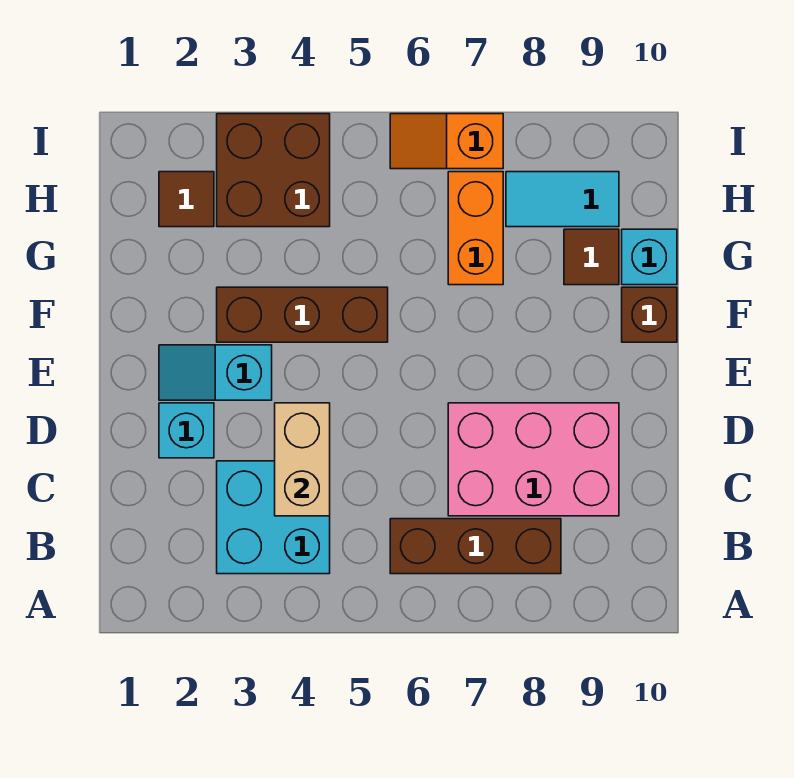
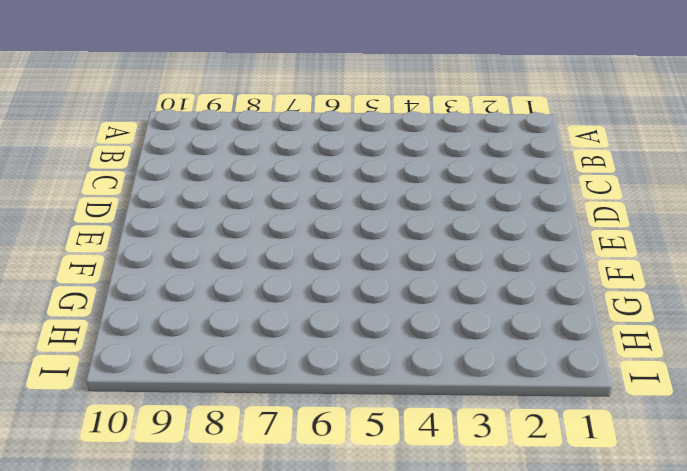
none -> cyan brick B3:C4 level 1
none -> brown brick B6:B8 level 1
none -> pink brick C7:D9 level 1

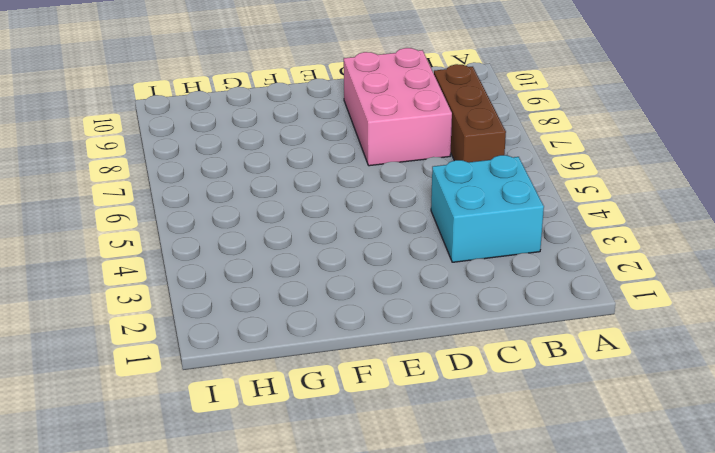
none -> cyan brick D2 level 1
none -> cyan slope E2:E3 level 1 top 3
none -> brown brick F3:F5 level 1

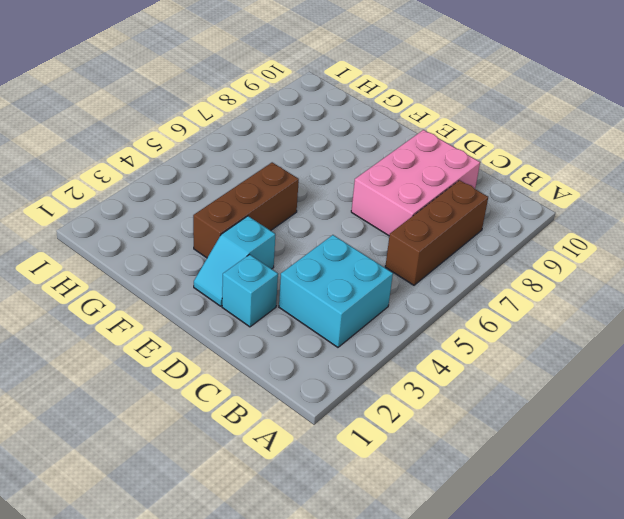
none -> brown brick F10 level 1
none -> orange brick G7:H7 level 1
none -> brown tile G9 level 1

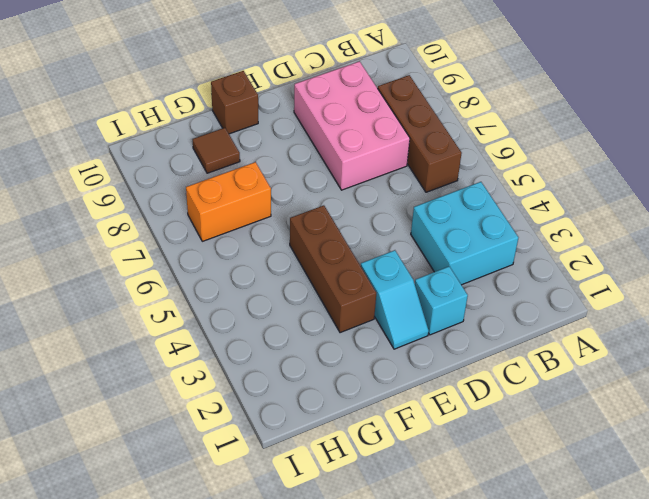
none -> cyan brick G10 level 1
none -> brown tile H2 level 1
none -> brown brick H3:I4 level 1

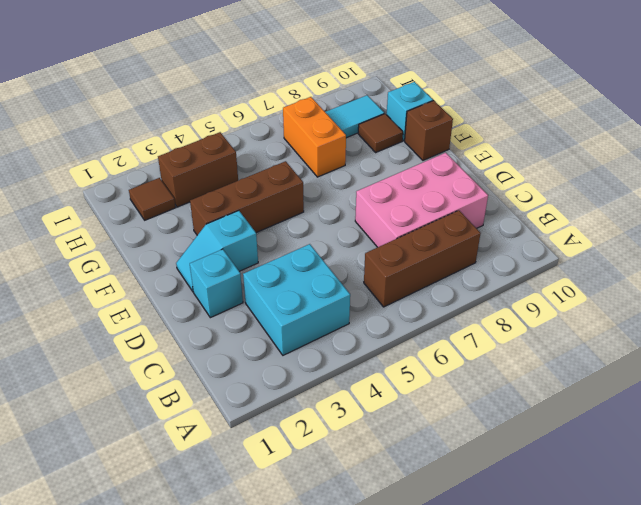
brown brick H3:H4 level 1 -> brown brick H3:I4 level 1
none -> orange slope I6:I7 level 1 top 7
none -> tan brick C4:D4 level 2

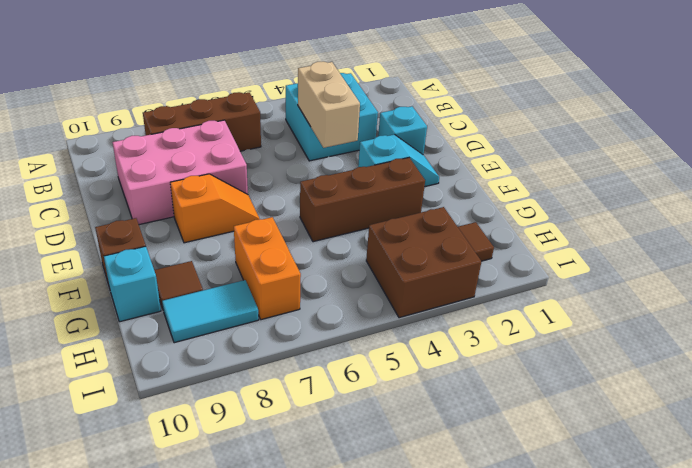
orange slope E7:E8 level 1 top 8 -> orange slope I6:I7 level 1 top 7

